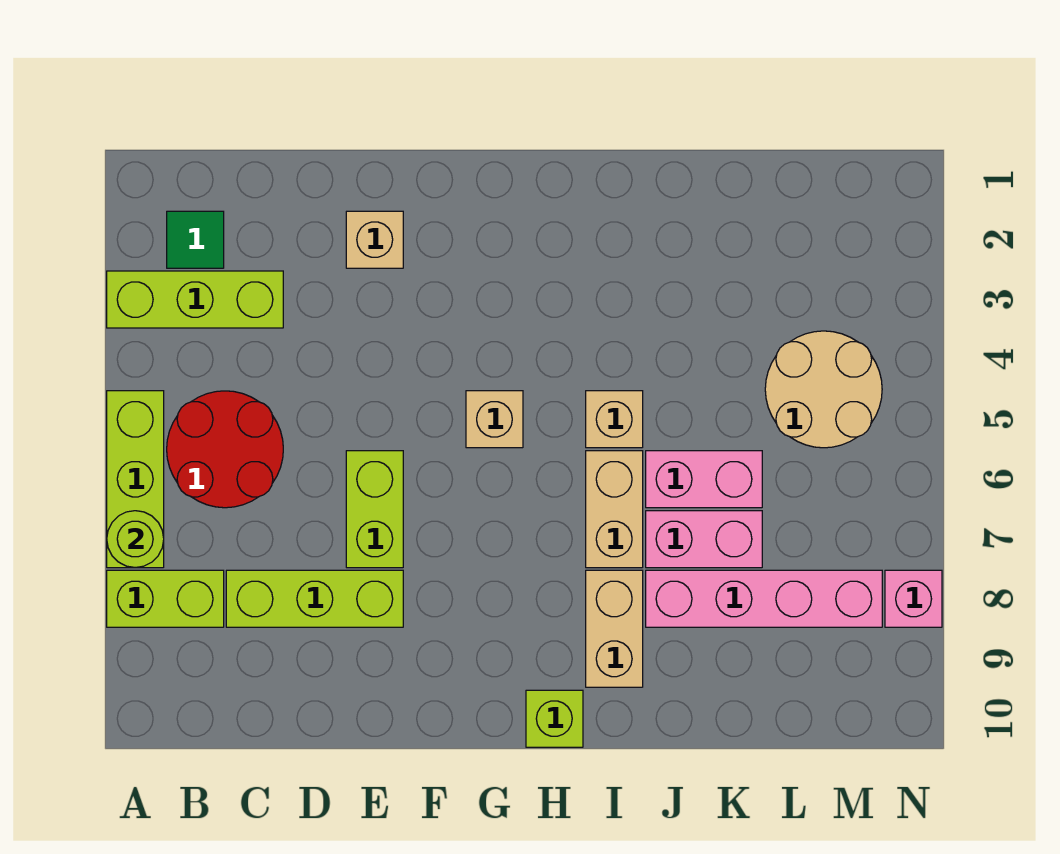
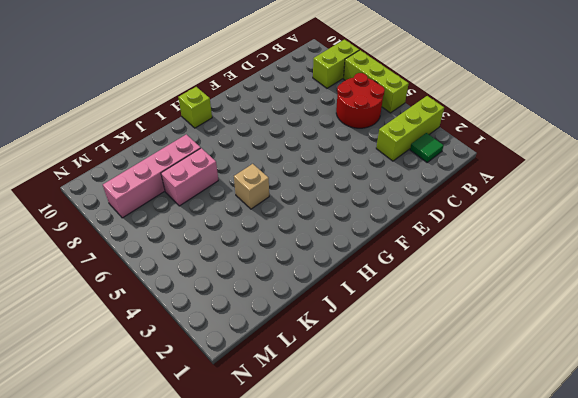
none -> lime brick C8:E8 level 1
none -> tan brick E2 level 1
none -> lime brick E6:E7 level 1

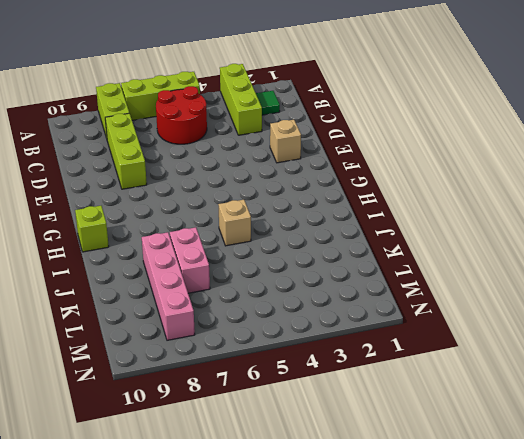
none -> lime brick E6:E7 level 1
none -> tan brick G5 level 1
none -> tan brick I6:I7 level 1

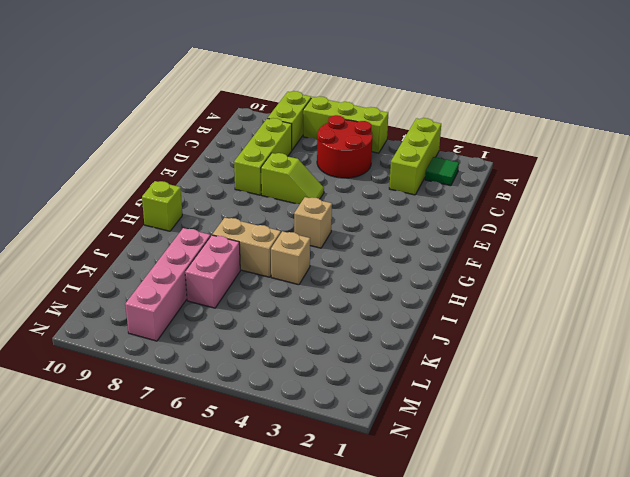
lime slope E6:E7 level 1 top 7 -> lime brick E6:E7 level 1
none -> tan brick E2 level 1
none -> tan brick I8:I9 level 1
none -> pink brick J6:K6 level 1

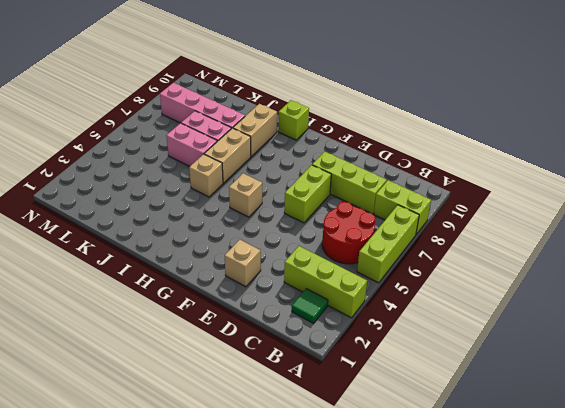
none -> tan round brick L4:M5 level 1
none -> pink brick N8 level 1
none -> lime round brick A7 level 2

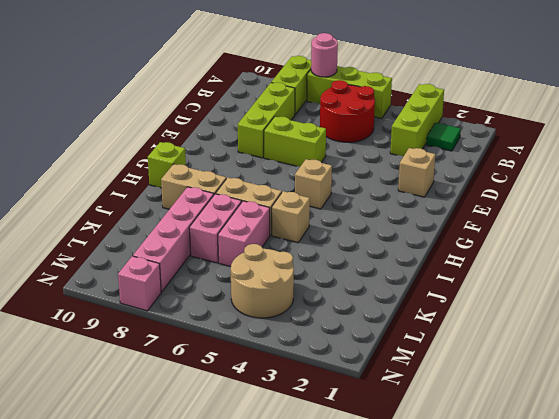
pink round brick A7 level 2 -> lime round brick A7 level 2

